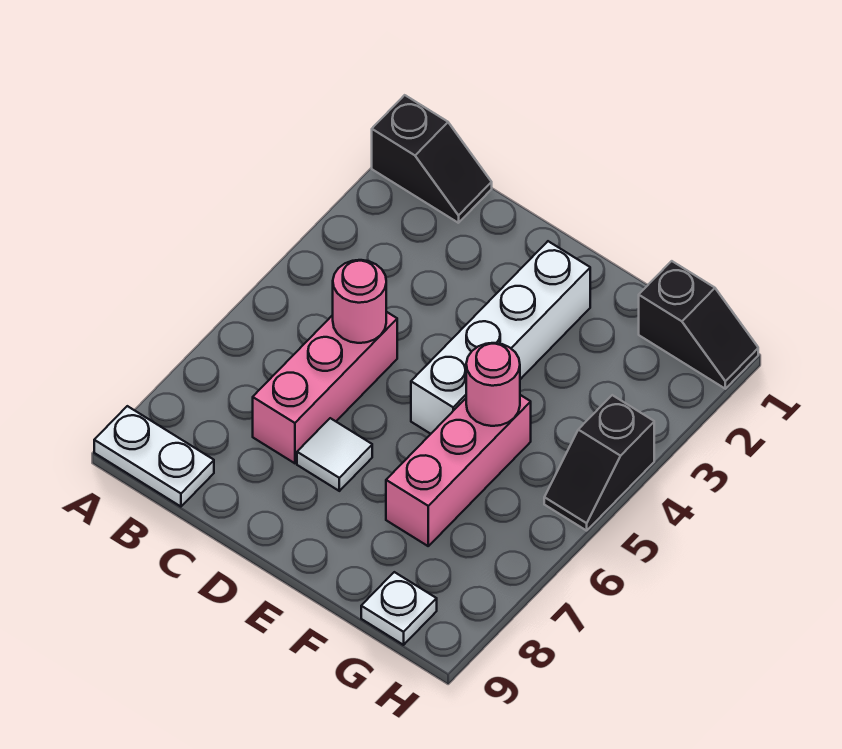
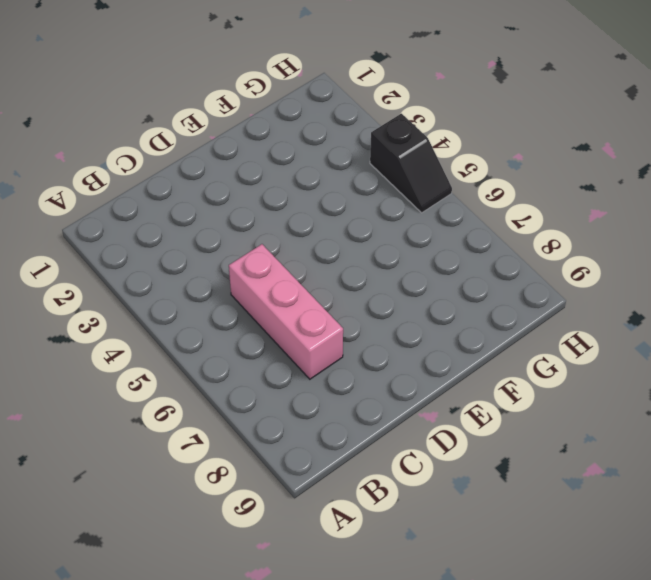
none -> black slope A1:B1 level 1 top A
none -> white plate A9:B9 level 1

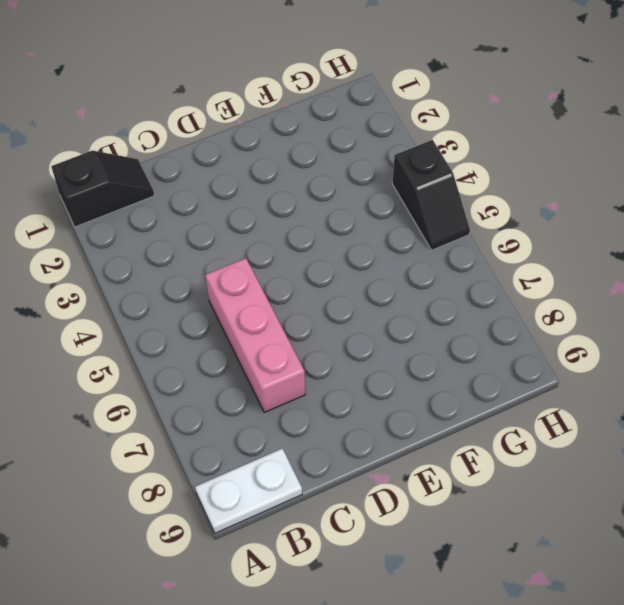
none -> white tile D7 level 1
none -> white brick E2:E5 level 1

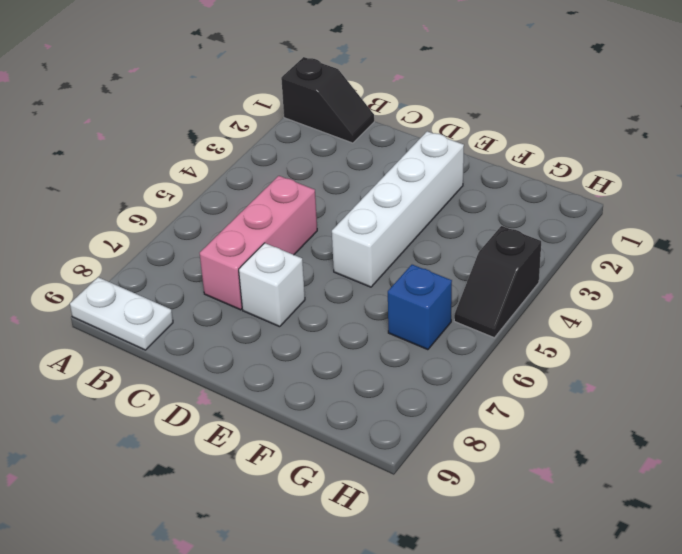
white brick D7 level 1 -> white tile D7 level 1
blue brick G6 level 1 -> none
none -> pink brick F5:F7 level 1
none -> black slope G1:H1 level 1 top G

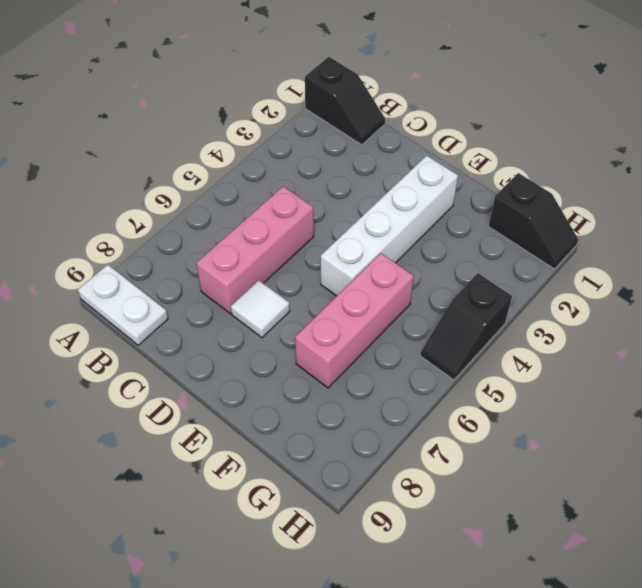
none -> white plate G9 level 1
none -> pink round brick C5 level 2

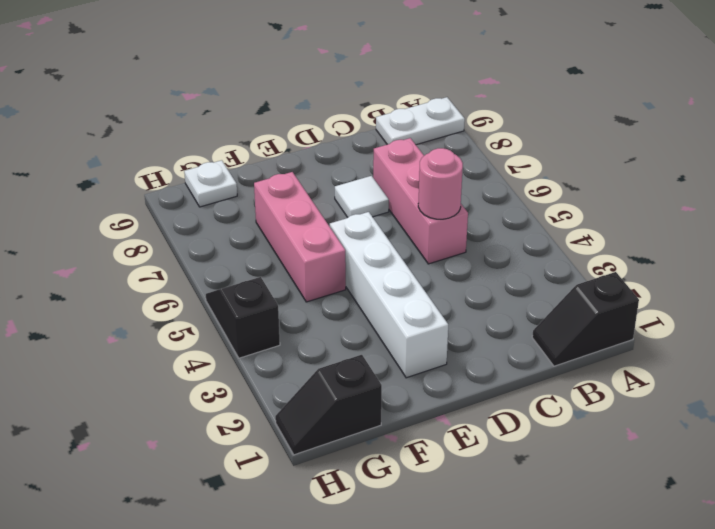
none -> pink round brick F5 level 2

